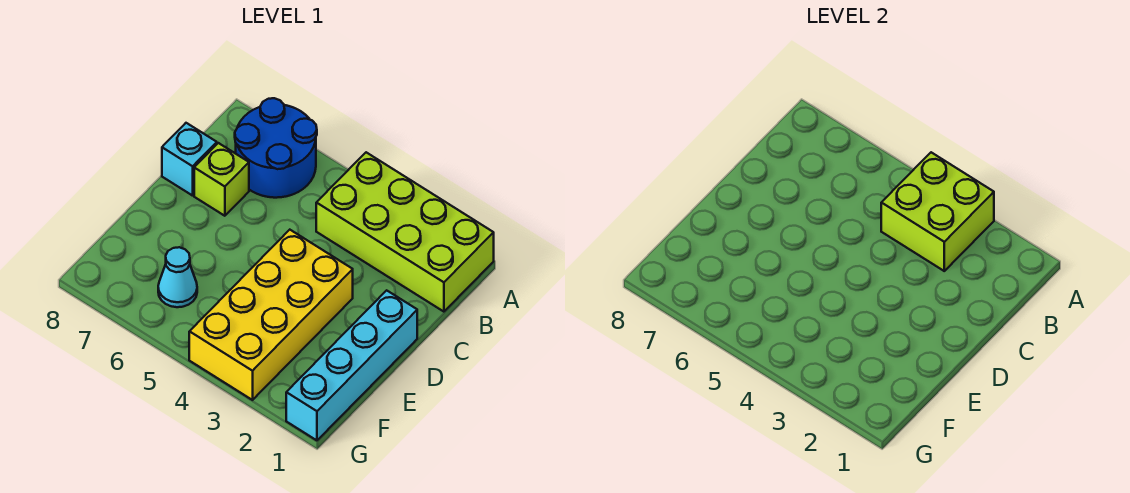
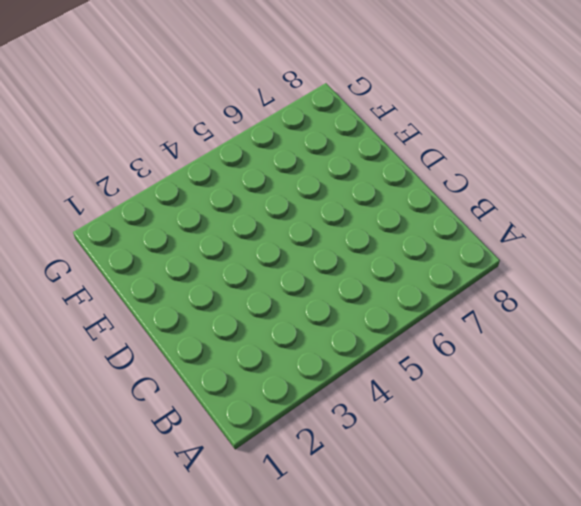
none -> lime brick A1:B4 level 1
none -> blue round brick A6:B7 level 1

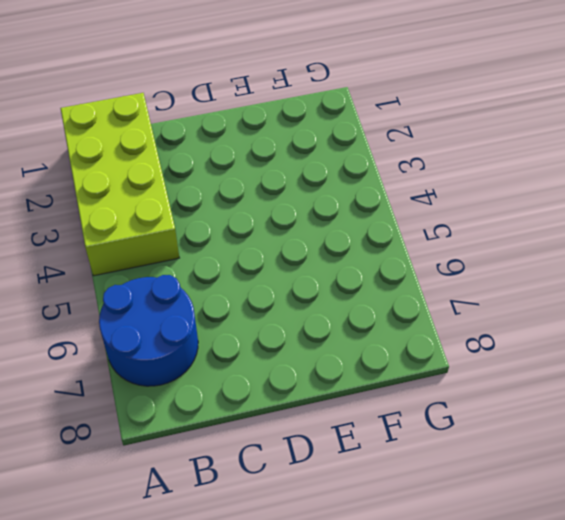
none -> lime brick C7 level 1
none -> cyan brick C8 level 1

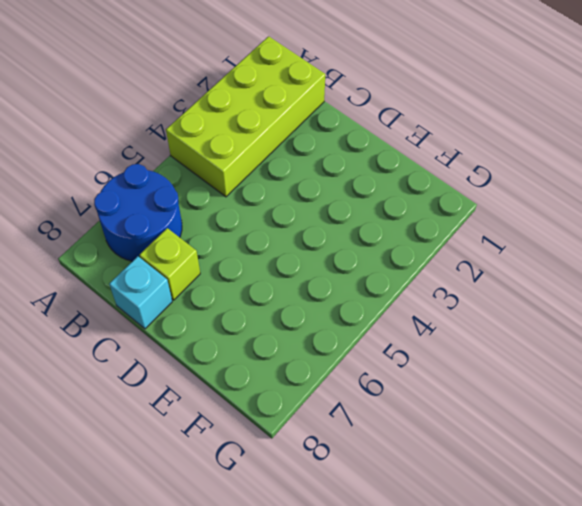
none -> cyan brick D1:G1 level 1
none -> yellow brick D3:G4 level 1

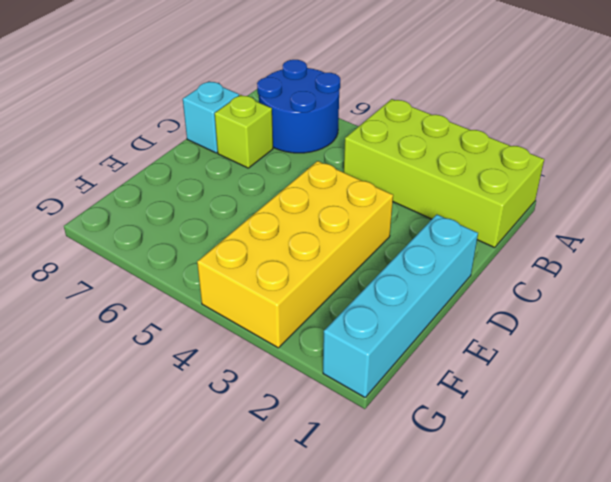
none -> cyan cone F6 level 1
none -> lime brick A3:B4 level 2

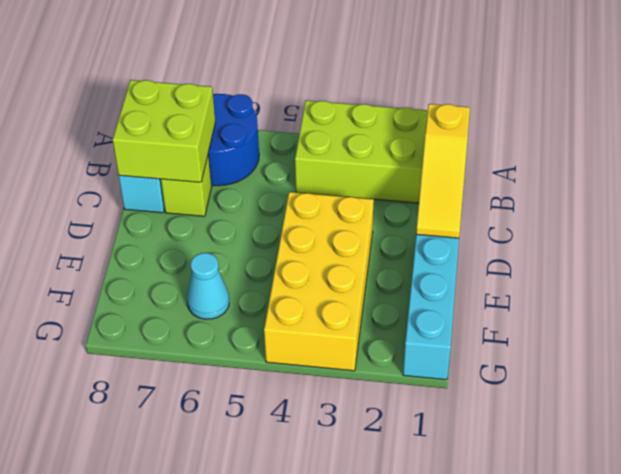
yellow slope B1:D1 level 2 top B -> none
lime brick B7:C8 level 2 -> lime brick A3:B4 level 2

